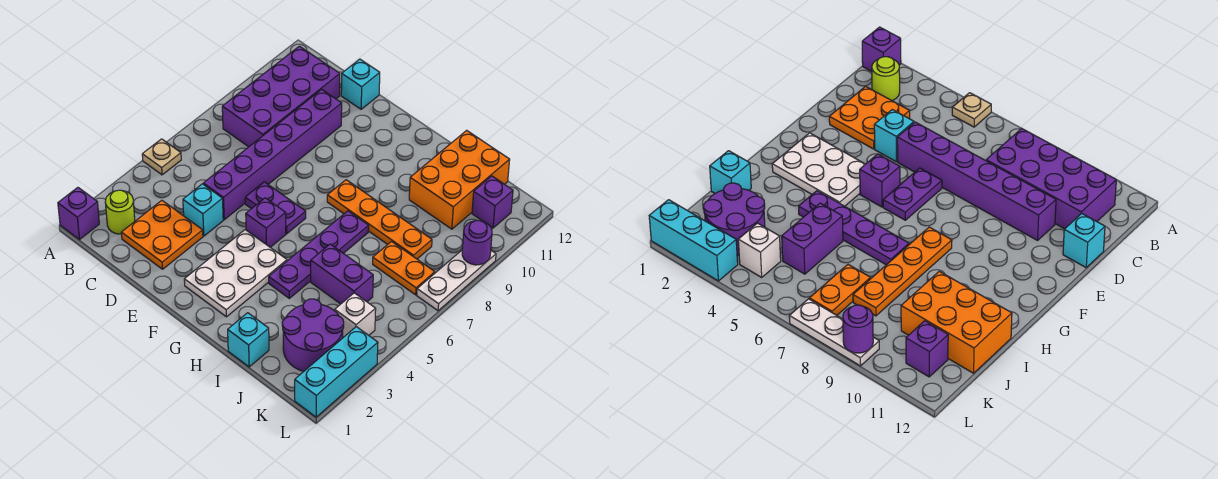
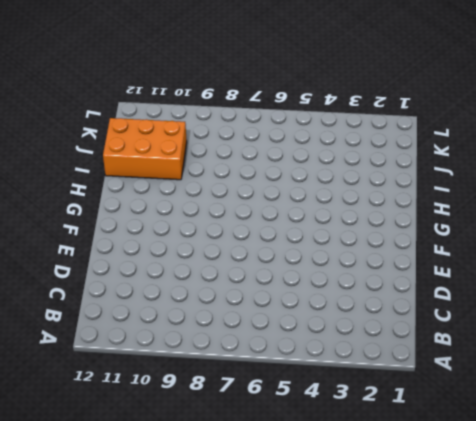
none -> purple brick A1 level 1
none -> tan plate A5 level 1
none -> lime round brick B2 level 1

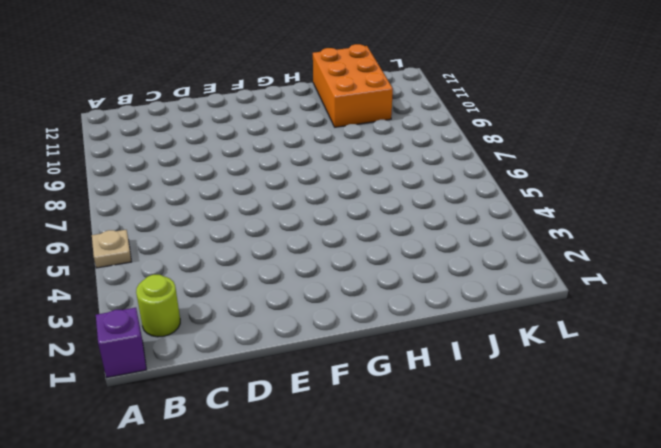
none -> purple brick B8:C11 level 1
none -> orange plate C2:D3 level 1
none -> cyan brick D4 level 1

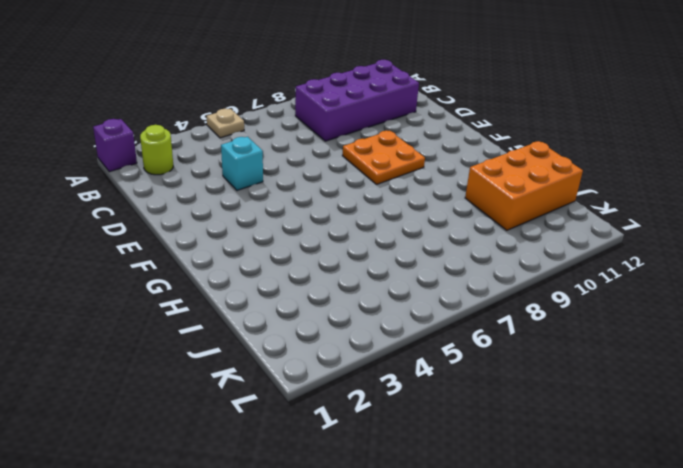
orange plate E8:F9 level 1 -> orange plate C2:D3 level 1
none -> purple brick D5:D10 level 1
none -> cyan brick D12 level 1
none -> purple plate E6:F6 level 1

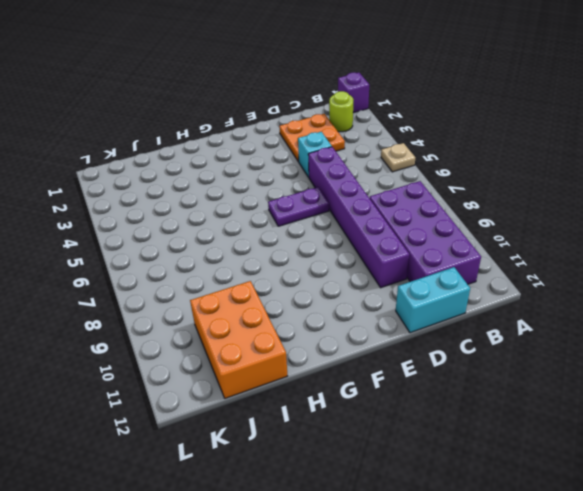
cyan brick C12:D12 level 1 -> cyan brick D12 level 1
none -> white plate F2:G4 level 1
none -> purple brick F5 level 1
none -> orange plate G8:J8 level 1

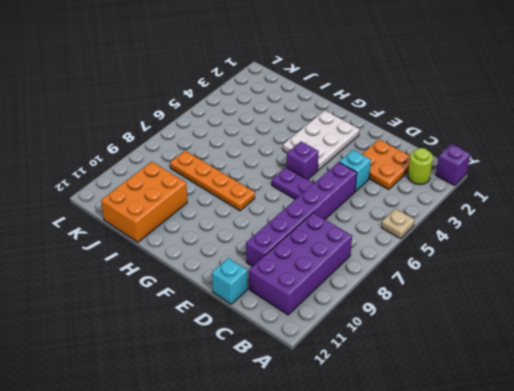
none -> purple plate H4:H7 level 1
none -> cyan brick I1 level 1
none -> purple brick I5:J5 level 1

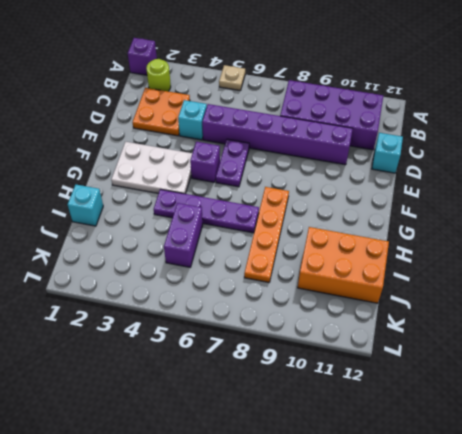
none -> purple round brick J2:K3 level 1
none -> orange plate J7:K7 level 1
none -> white brick K4 level 1

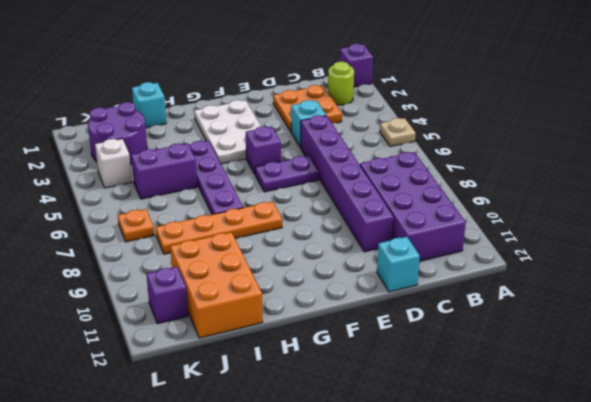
orange plate K7 level 1 -> orange plate J7:K7 level 1
none -> cyan brick L1:L3 level 1
none -> white plate L7:L9 level 1
none -> purple round brick L9 level 2

